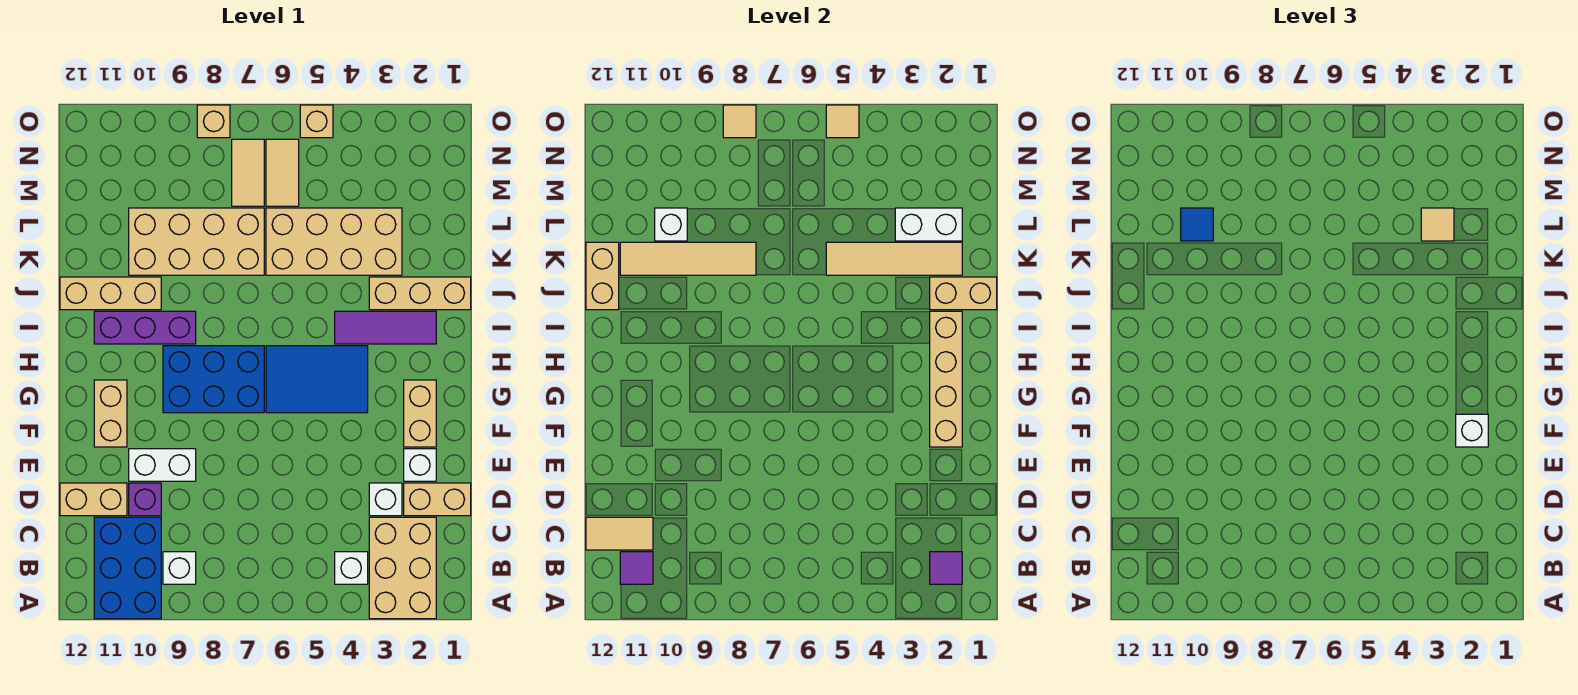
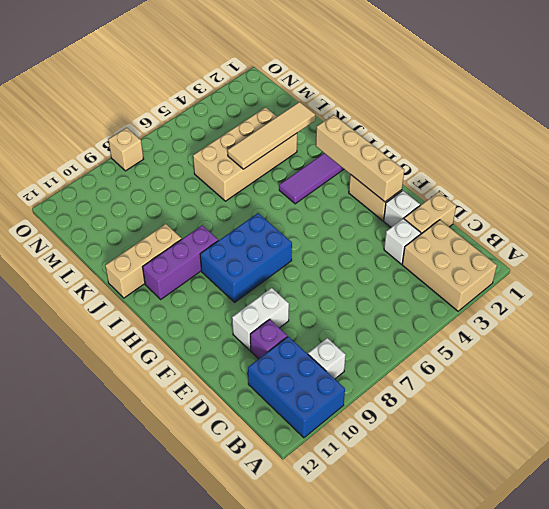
none -> white brick B4 level 1
none -> tan brick D11:D12 level 1
none -> tan brick F11:G11 level 1
none -> blue tile G4:H6 level 1

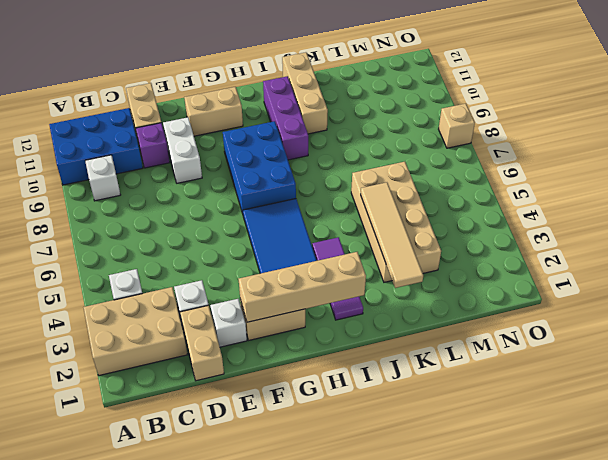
none -> tan brick J1:J3 level 1
none -> tan brick K7:L10 level 1
none -> tan tile M6:N6 level 1
none -> tan tile M7:N7 level 1

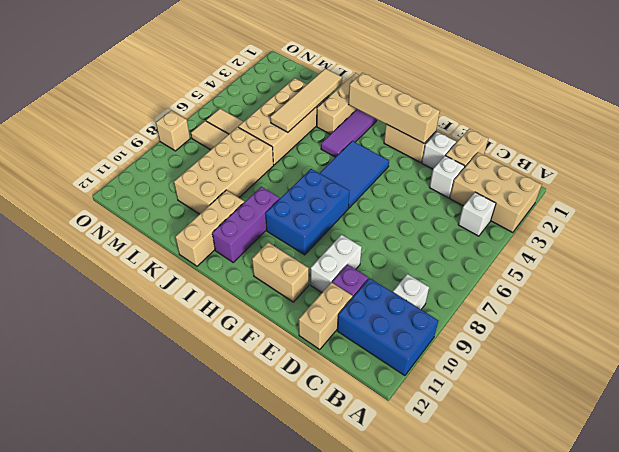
none -> tan brick O5 level 1
none -> purple tile B2 level 2
none -> purple tile B11 level 2
none -> tan tile C11:C12 level 2

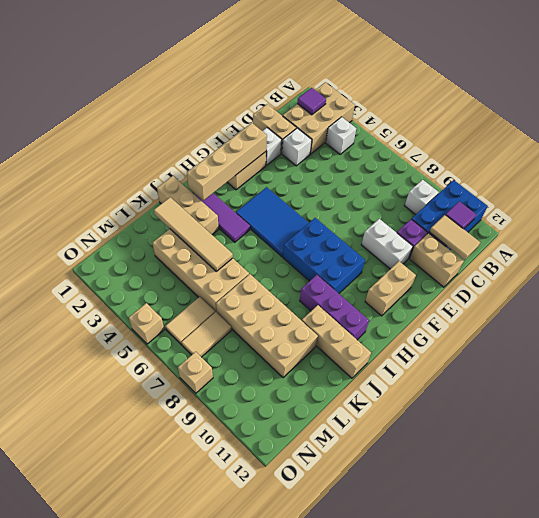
none -> tan brick J1:J2 level 2
none -> tan brick J12:K12 level 2
none -> tan tile K8:K11 level 2
none -> white brick L2:L3 level 2

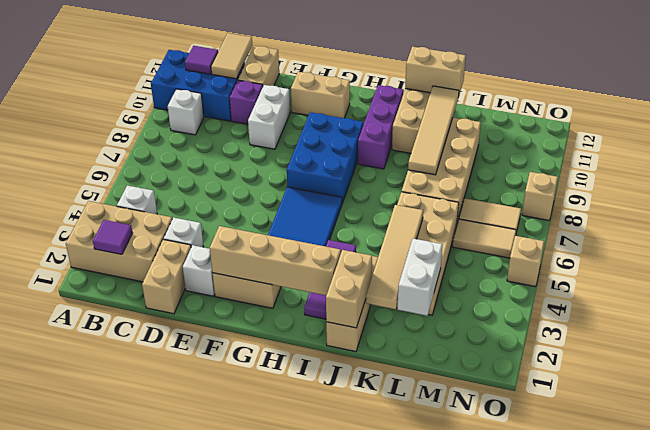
none -> white brick L10 level 2
none -> tan tile O5 level 2
none -> tan tile O8 level 2
none -> white brick F2 level 3

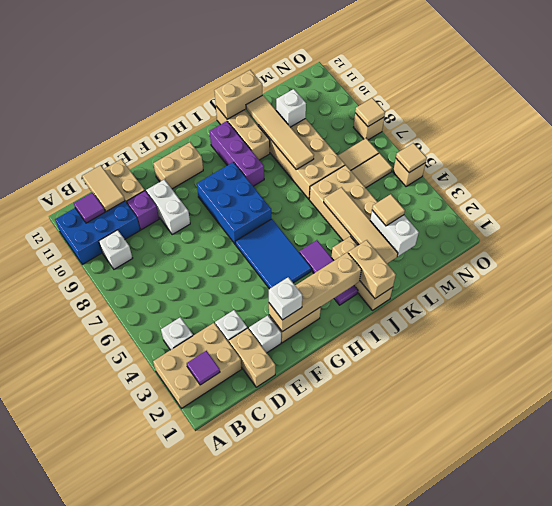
none -> blue tile L10 level 3

